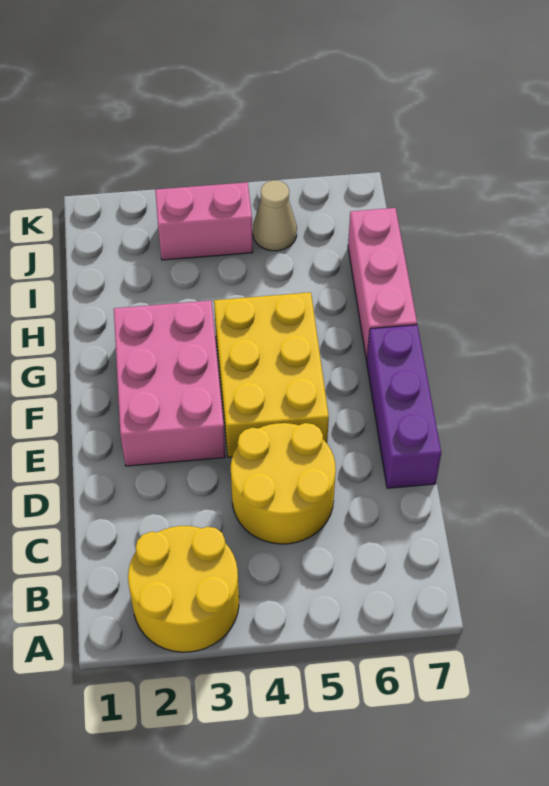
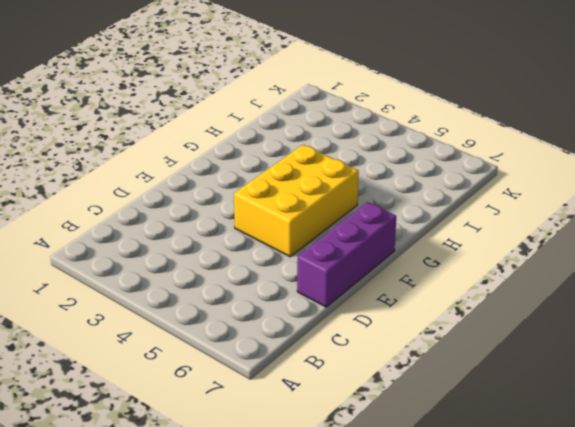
none -> yellow round brick A2:B3 level 1
none -> yellow round brick C4:D5 level 1

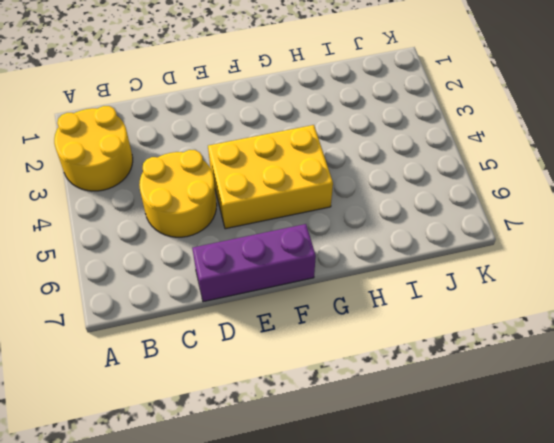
none -> pink brick E2:G3 level 1
none -> pink brick G7:I7 level 1

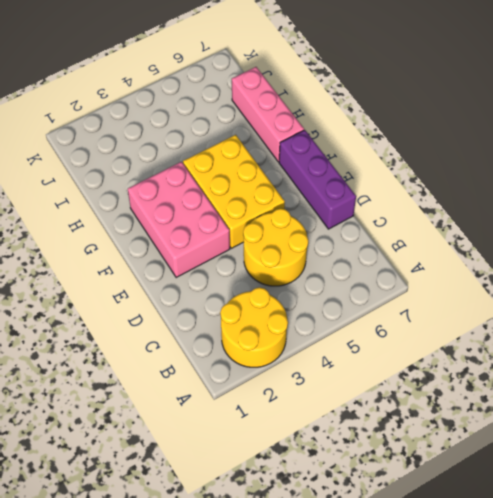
none -> pink brick J3:J4 level 1
none -> tan cone J5 level 1

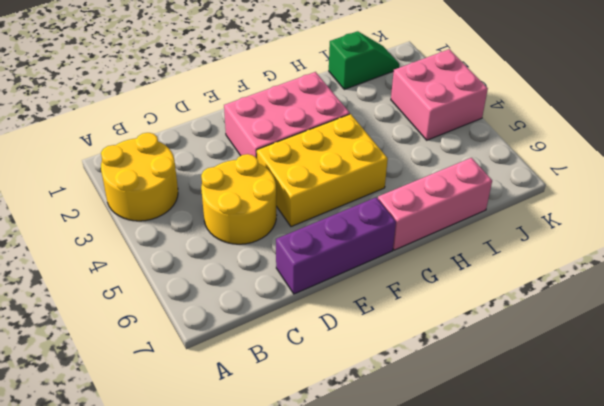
green slope I1:J1 level 1 top I -> none
pink brick J3:K4 level 1 -> pink brick J3:J4 level 1
none -> tan cone J5 level 1

